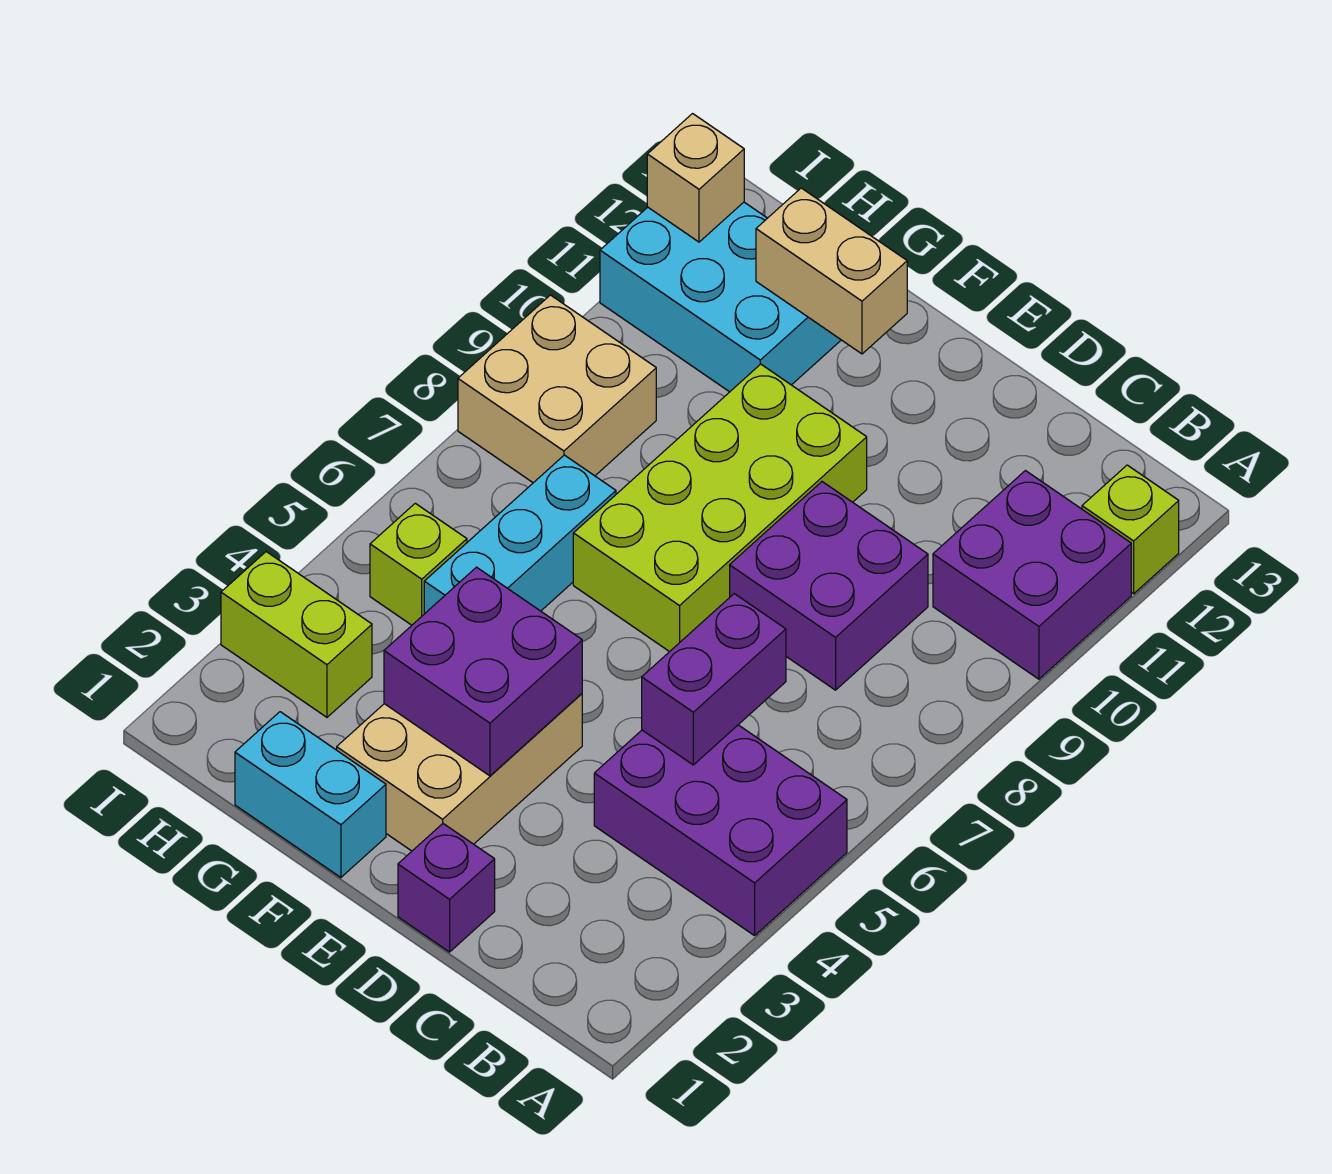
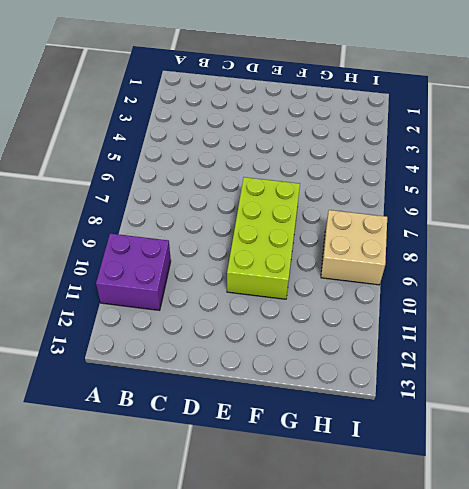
none -> purple brick A4:C5 level 1
none -> lime brick A12 level 1
none -> purple brick C8:D9 level 1

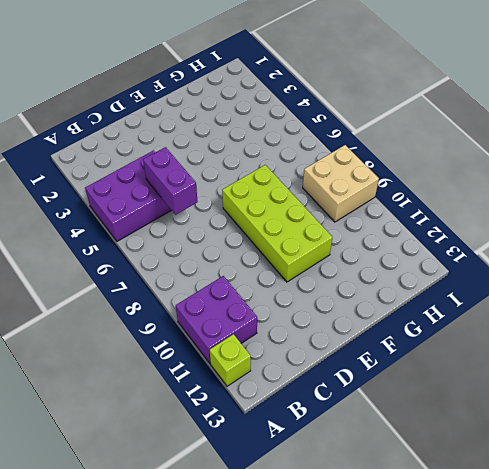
none -> purple brick C8:D9 level 1
none -> purple brick D1 level 1
none -> tan brick E2:F4 level 1

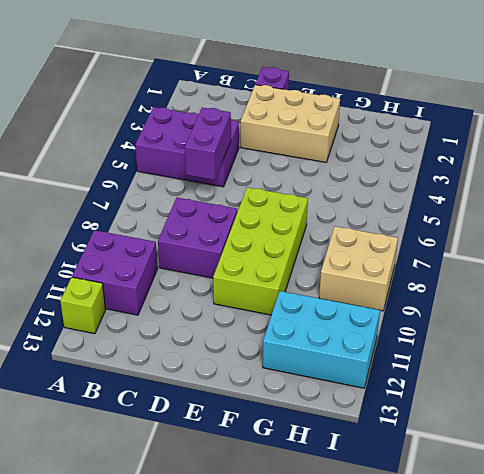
tan brick D2:F3 level 1 -> tan brick E2:F4 level 1
none -> cyan brick F1:G1 level 1
none -> cyan brick G5:G7 level 1
none -> lime brick H3:I3 level 1

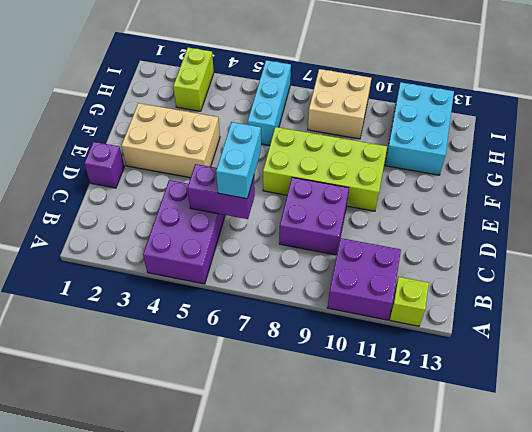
cyan brick C6:D6 level 3 -> cyan brick F1:G1 level 1
cyan brick G6:I6 level 1 -> cyan brick G5:G7 level 1
none -> lime brick H5 level 1
none -> purple brick E3:F4 level 2
none -> tan brick F12:G12 level 2

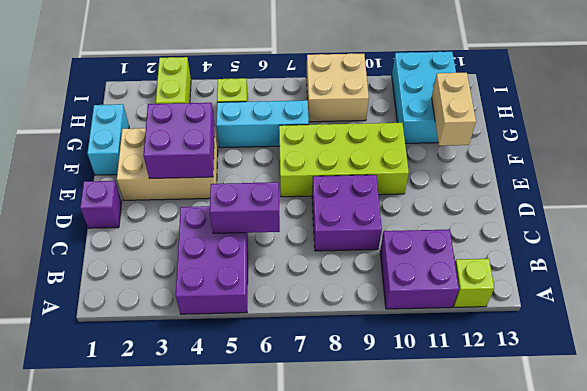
none -> tan brick I12 level 2

